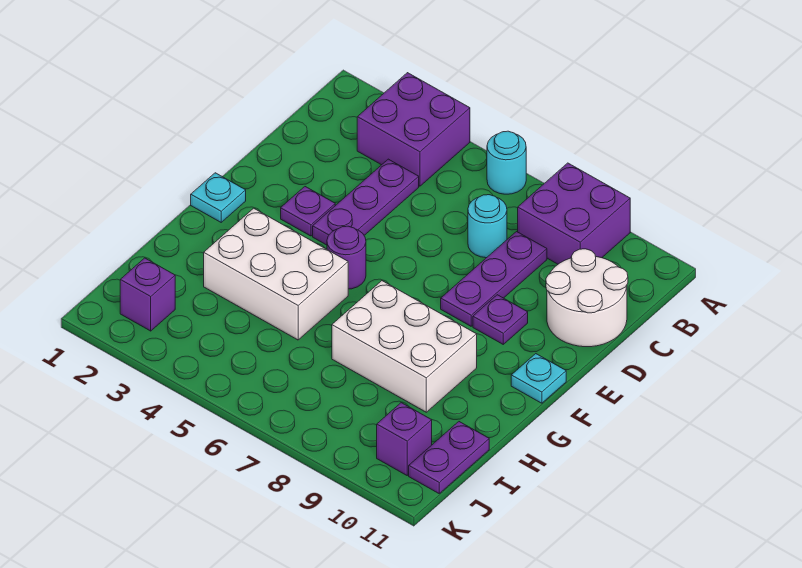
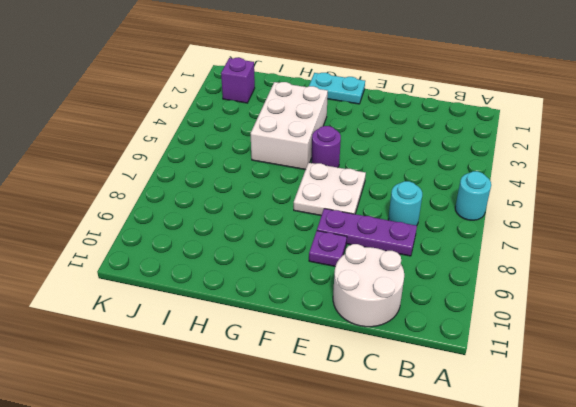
white plate E6:F7 level 1 -> none
cyan plate F1:G1 level 1 -> cyan plate F1 level 1
none -> purple brick A3:B4 level 1
none -> purple brick A8:B9 level 1
none -> purple plate C4:E4 level 1

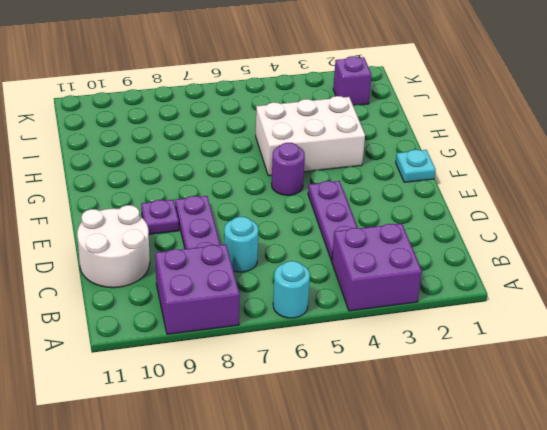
none -> purple plate E3 level 1
none -> cyan plate F11 level 1
none -> white brick G7:H9 level 1

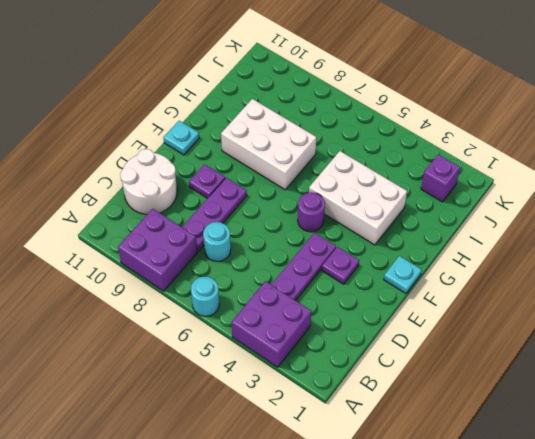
none -> purple plate I11:J11 level 1
none -> purple brick J10 level 1

